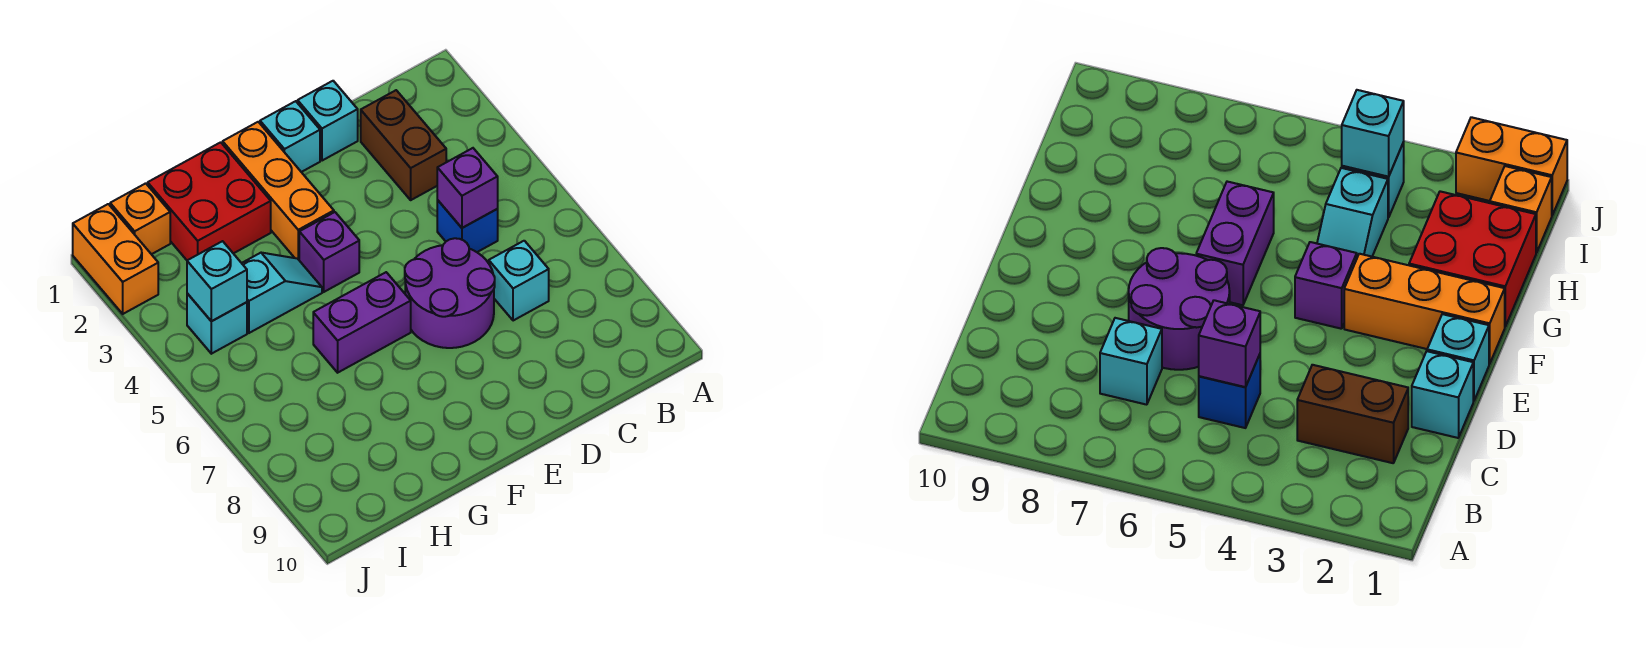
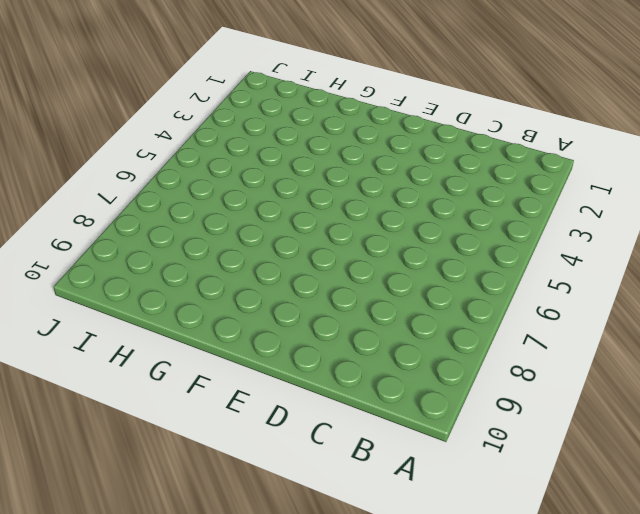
none -> brown brick C2:C3 level 1
none -> blue brick C5 level 1
none -> cyan brick C7 level 1

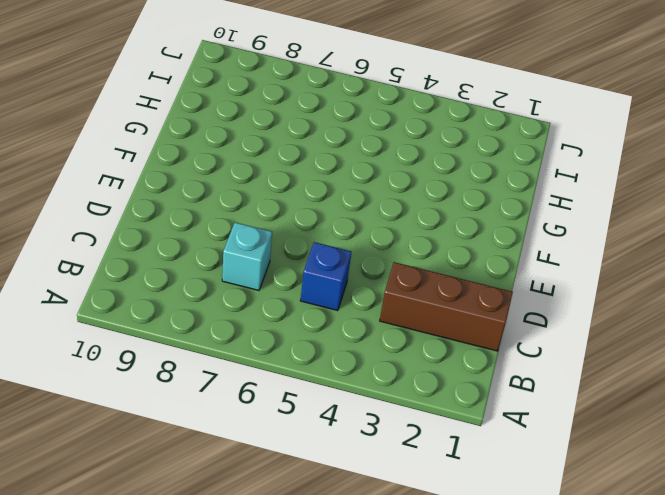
brown brick C1:C3 level 1 -> brown brick C2:C3 level 1
none -> cyan brick D1 level 1
none -> purple round brick D6:E7 level 1
none -> cyan brick E1 level 1

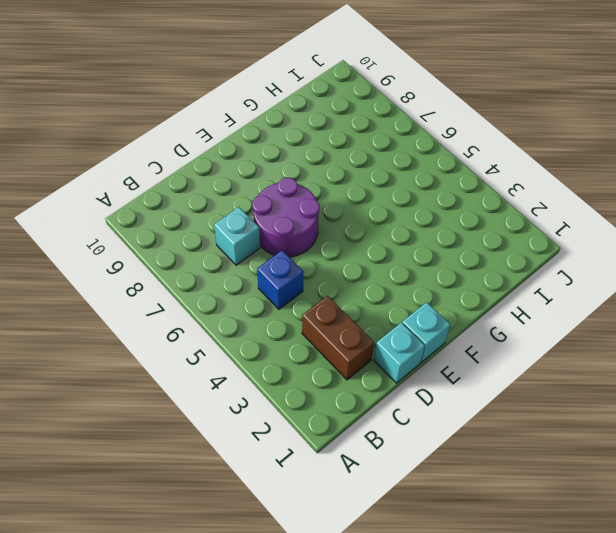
none -> orange brick F1:F3 level 1
none -> purple brick F4 level 1
none -> purple brick F6:G6 level 1

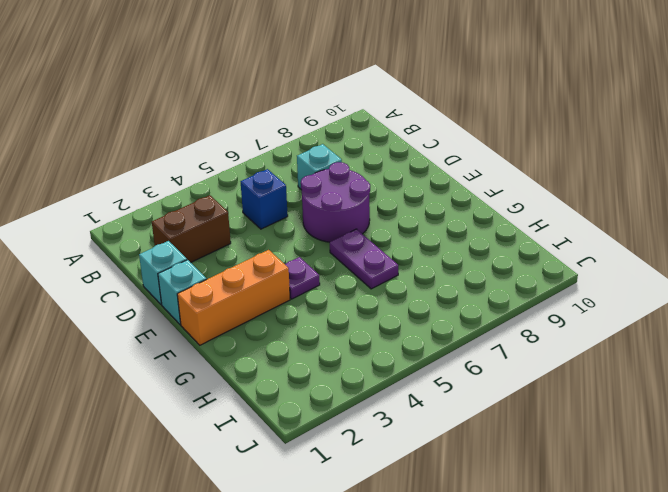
purple plate F4 level 1 -> purple brick F4 level 1
purple plate F6:G6 level 1 -> purple brick F6:G6 level 1
none -> red brick G1:H2 level 1
none -> cyan slope G4:H4 level 1 top H
none -> orange brick I1 level 1

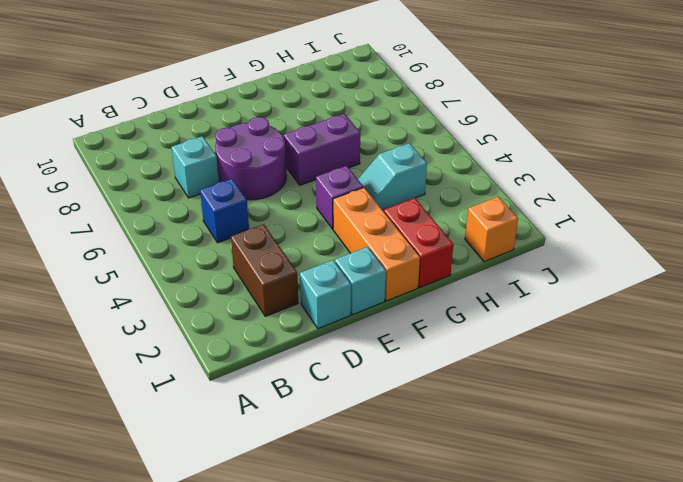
red brick G1:G2 level 1 -> red brick G1:H2 level 1
none -> cyan brick I4 level 1
none -> orange brick J1:J2 level 1
none -> purple brick C5 level 2

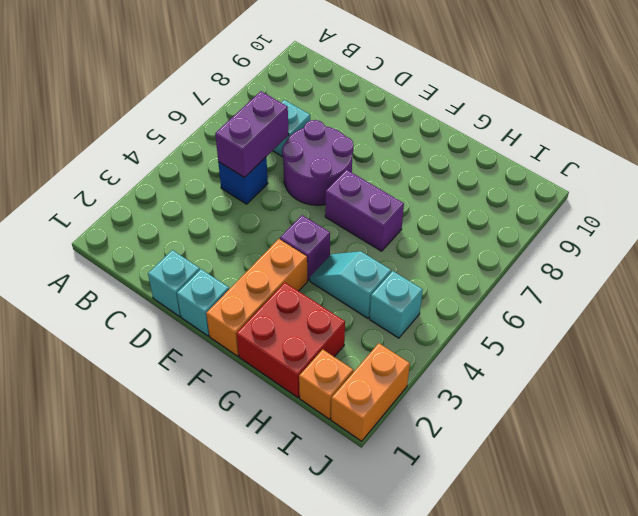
purple brick C5:C6 level 2 -> purple brick C5 level 2
none -> brown brick C2:C3 level 1
none -> cyan brick I4 level 2

